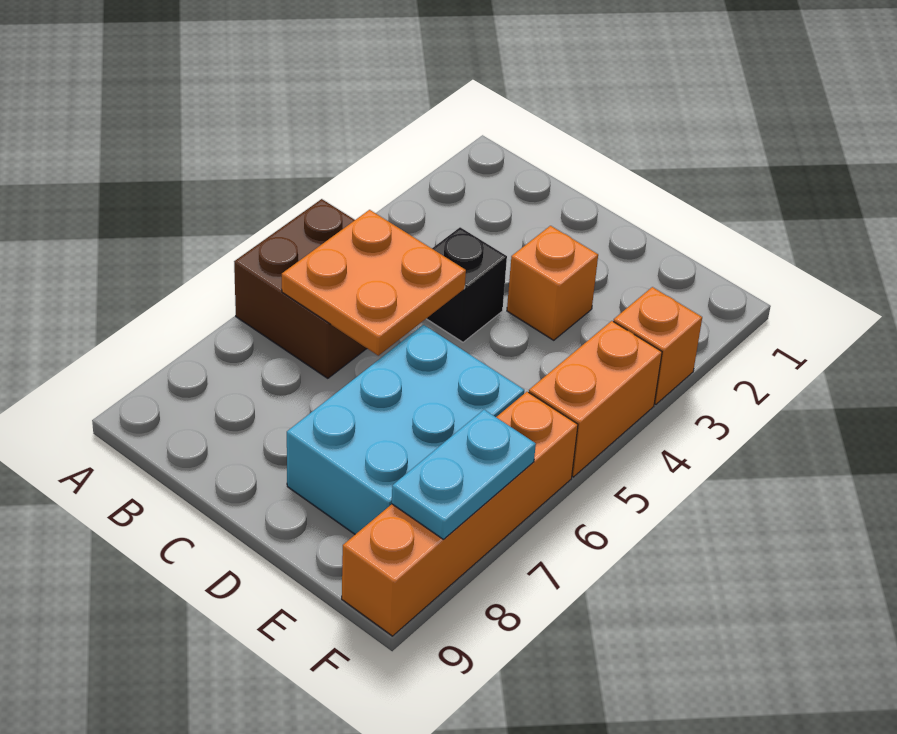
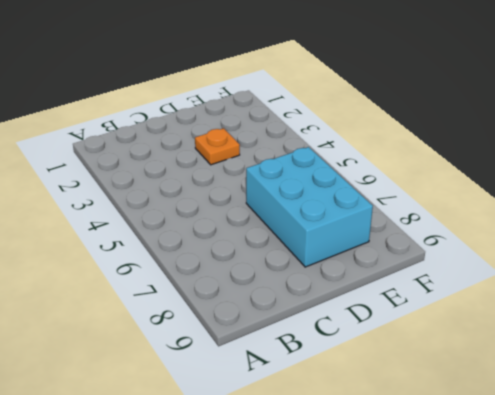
orange plate D3 level 1 -> orange brick D3 level 1
none -> brown brick A5:B6 level 1
none -> black brick C4 level 1

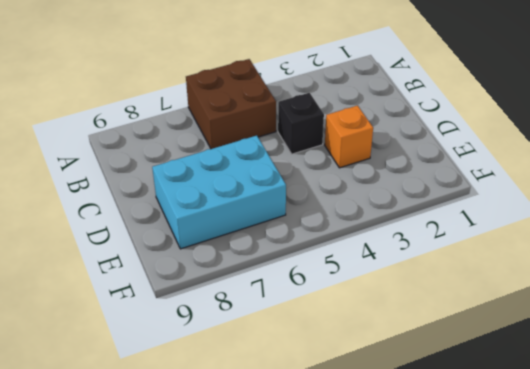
none -> orange brick F3 level 1
none -> orange brick F4:F5 level 1

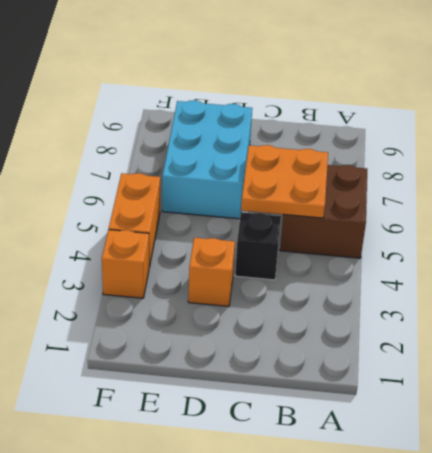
none -> orange brick F6:F9 level 1
none -> cyan plate F7:F8 level 2

